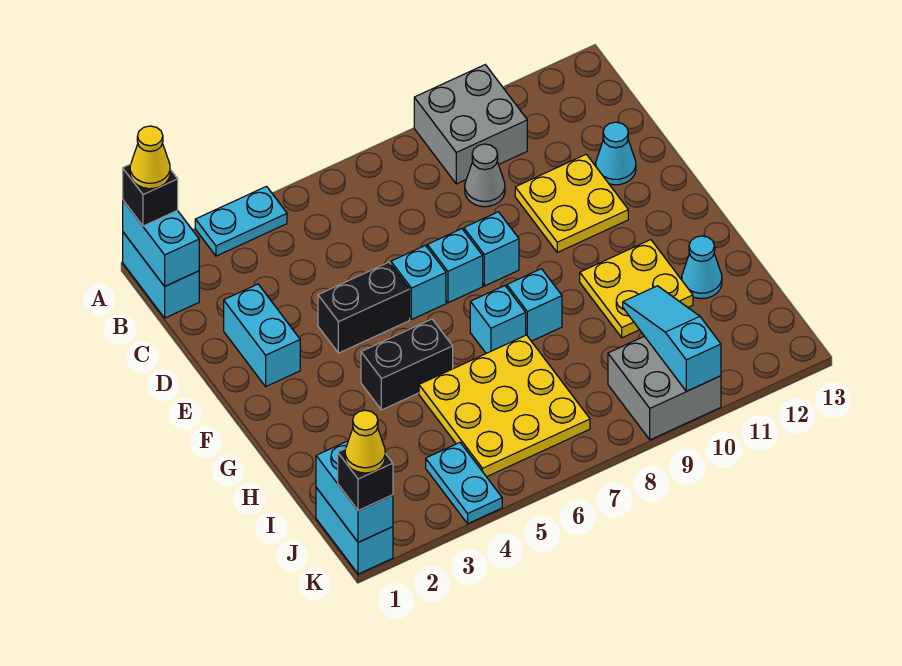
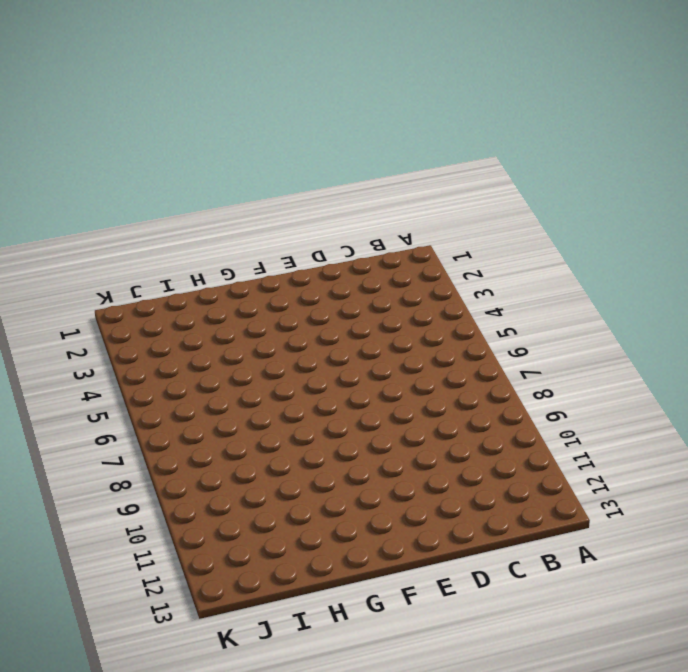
none -> cyan brick A1:B1 level 1
none -> cyan plate A3:A4 level 1
none -> grey brick A9:B10 level 1

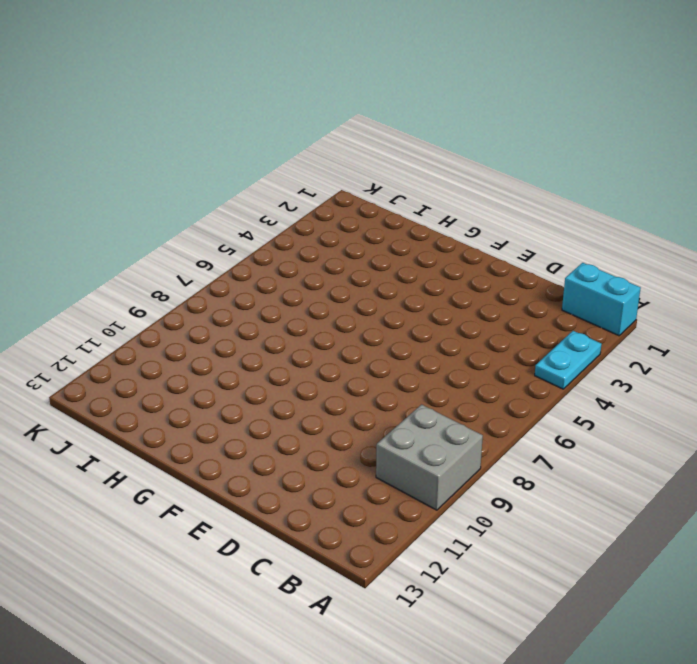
none -> grey cone C9 level 1
none -> cyan brick D2:E2 level 1
none -> yellow plate D10:E11 level 1

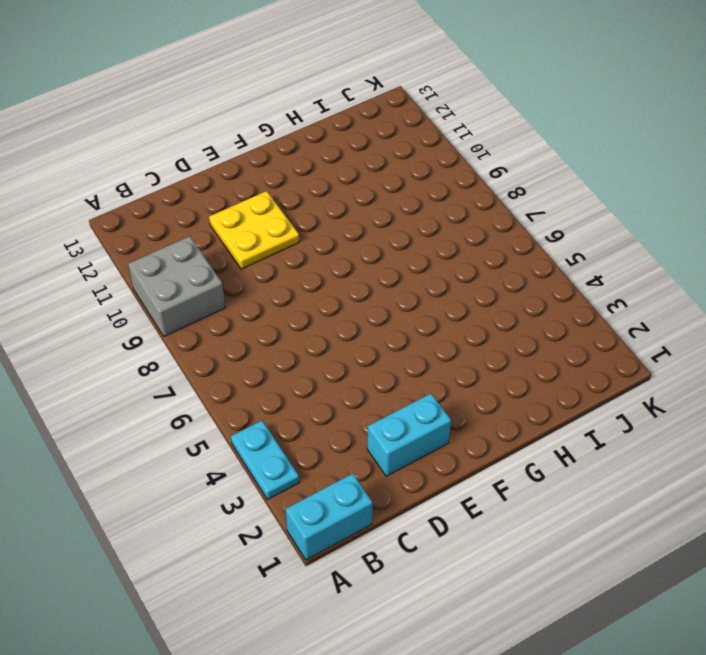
none -> grey cone C9 level 1
none -> cyan cone D12 level 1
none -> black brick E4:E5 level 1

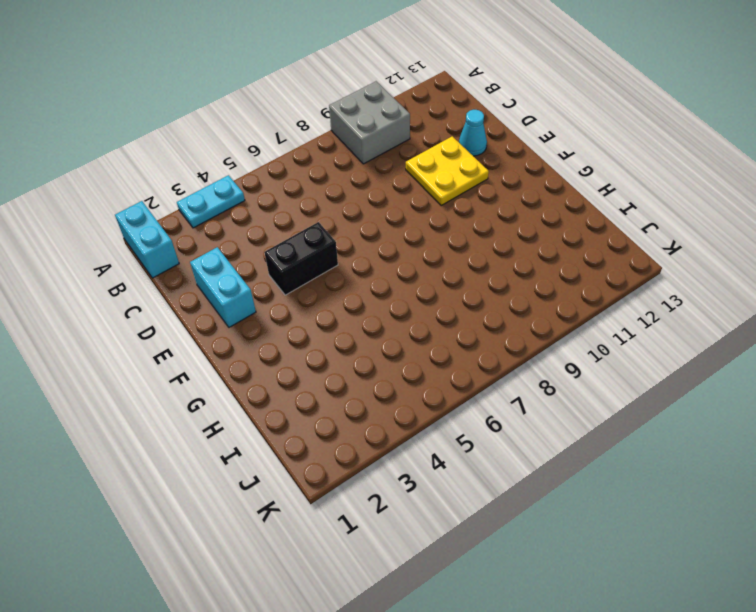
none -> grey cone C9 level 1
none -> cyan brick E6 level 1
none -> cyan brick E7 level 1

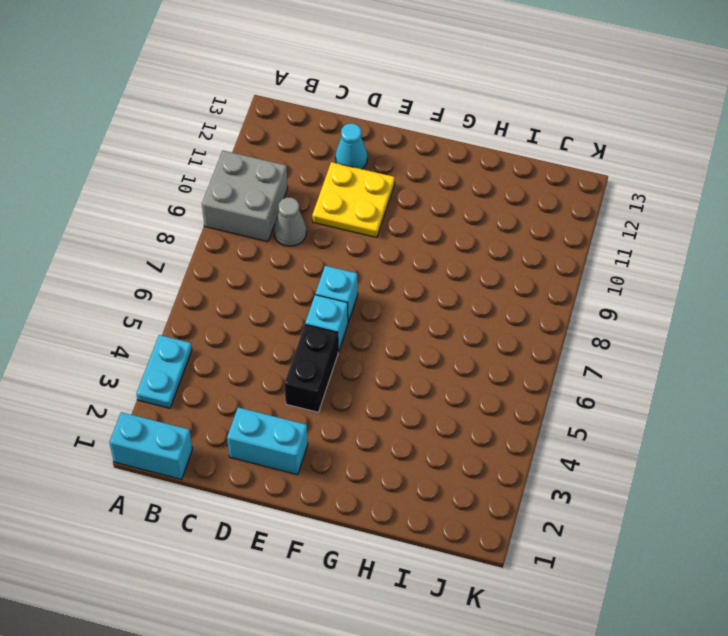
none -> cyan brick E8 level 1
none -> black brick G4:G5 level 1
none -> cyan brick G7 level 1

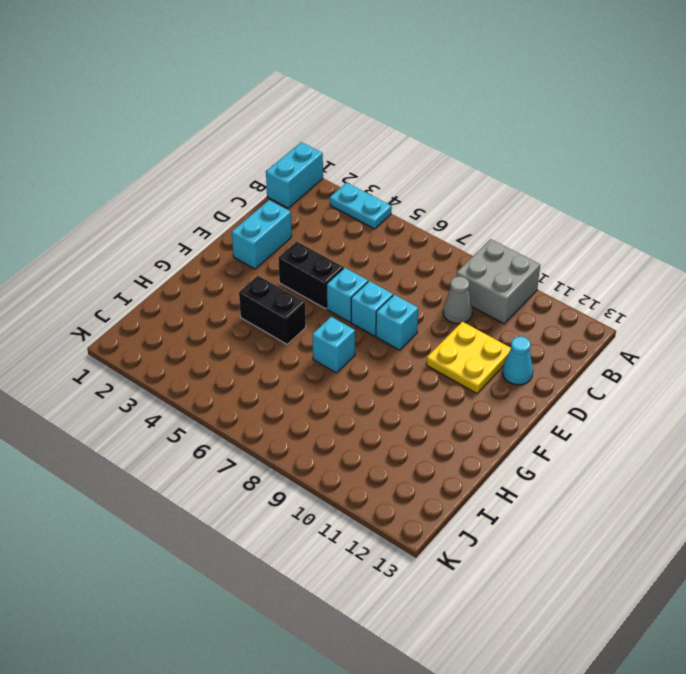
none -> cyan brick G8 level 1
none -> yellow plate G10:H11 level 1
none -> yellow plate H5:J7 level 1

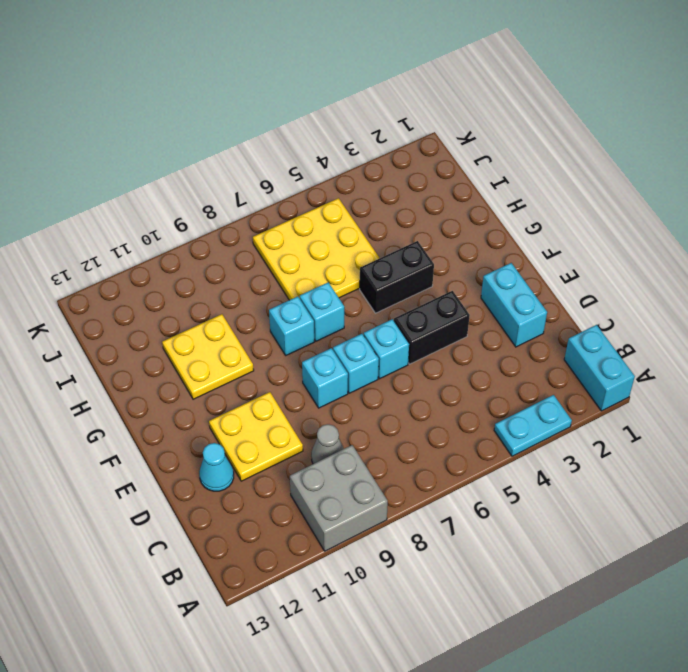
none -> cyan cone H12 level 1
none -> cyan brick J1:K1 level 1
none -> cyan plate J4:K4 level 1

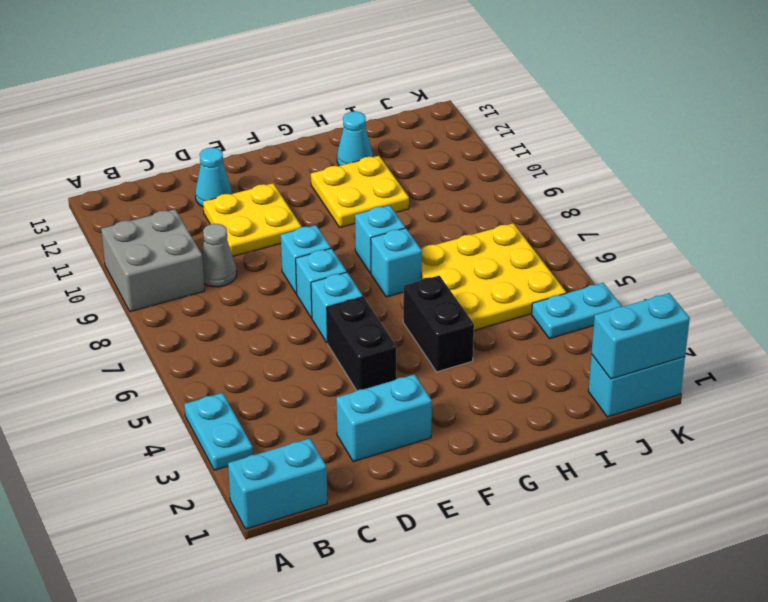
none -> grey brick J9:K10 level 1
none -> cyan brick A1:B1 level 2
none -> cyan slope I10:K10 level 2 top K

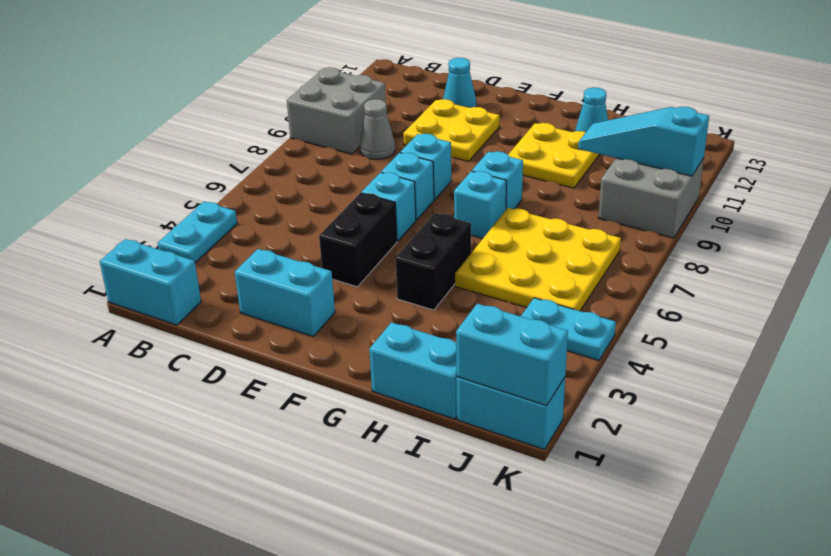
cyan brick H1:I1 level 1 -> cyan brick A1:B1 level 2
none -> black brick A1 level 3
none -> black brick K1 level 3
none -> yellow cone A1 level 4

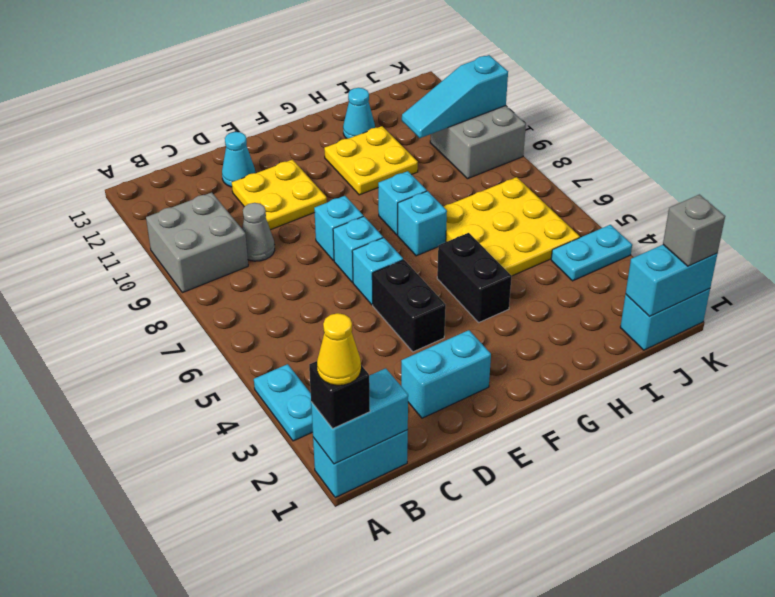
grey brick K1 level 3 -> black brick K1 level 3
none -> yellow cone K1 level 4

